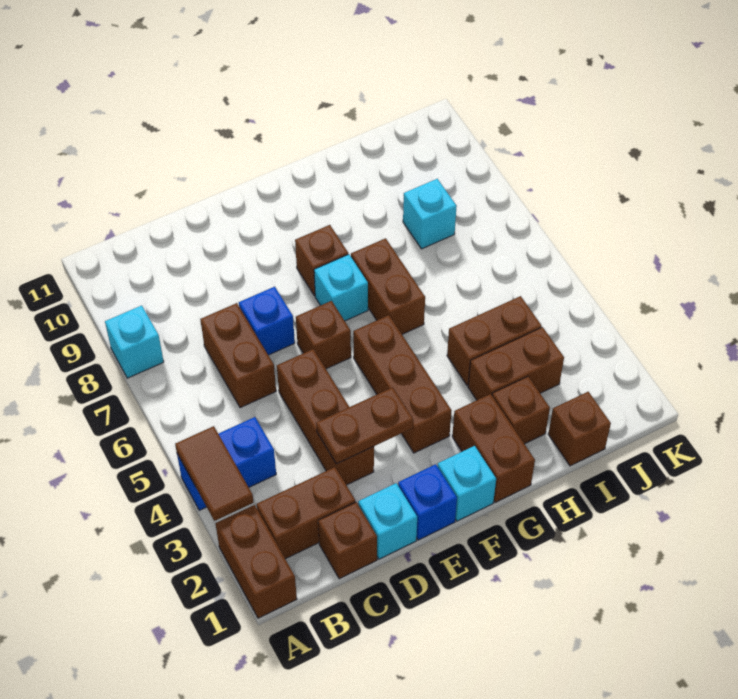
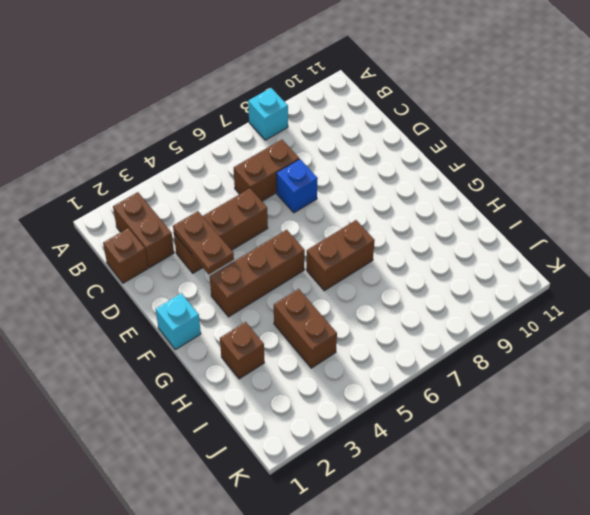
none -> brown brick A1:A2 level 1
none -> blue brick A4:B4 level 1
none -> cyan brick D1 level 1

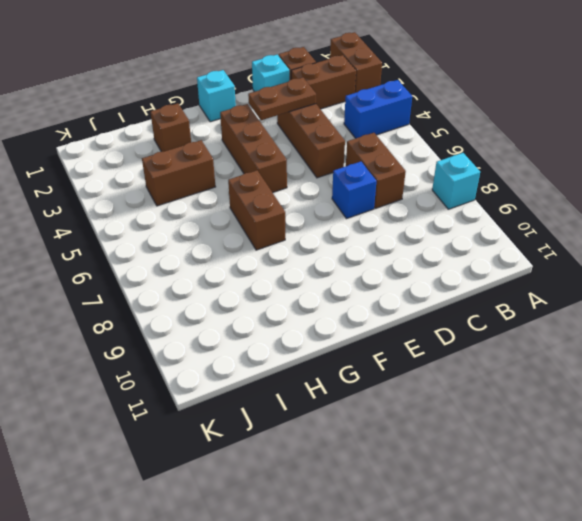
none -> blue brick E1 level 1
none -> brown brick E6 level 1
none -> cyan brick F7 level 1

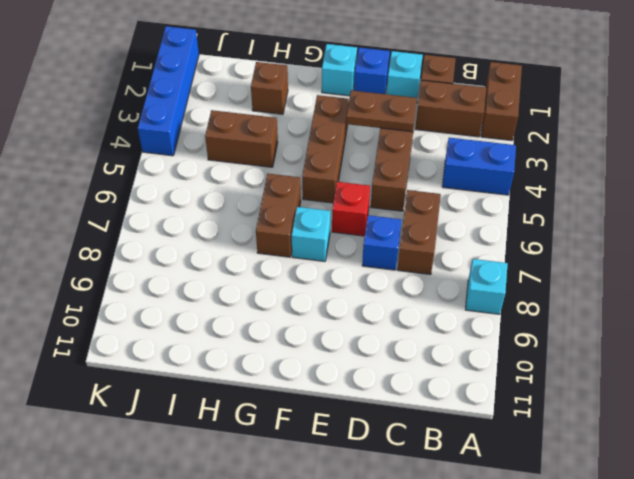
red brick E6 level 1 -> brown brick E6 level 1
blue brick K1:K4 level 1 -> none
none -> brown brick F8 level 1
none -> brown brick G1:G2 level 1
none -> brown brick H3:I3 level 1

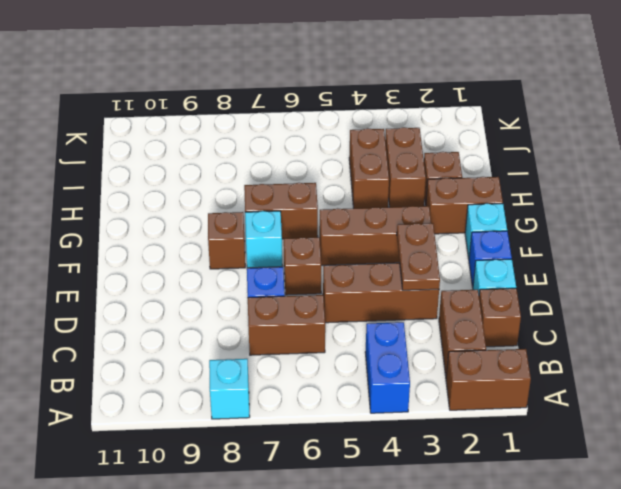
none -> brown brick I1 level 1
none -> cyan brick I8 level 1
none -> brown tile A3:A4 level 2

